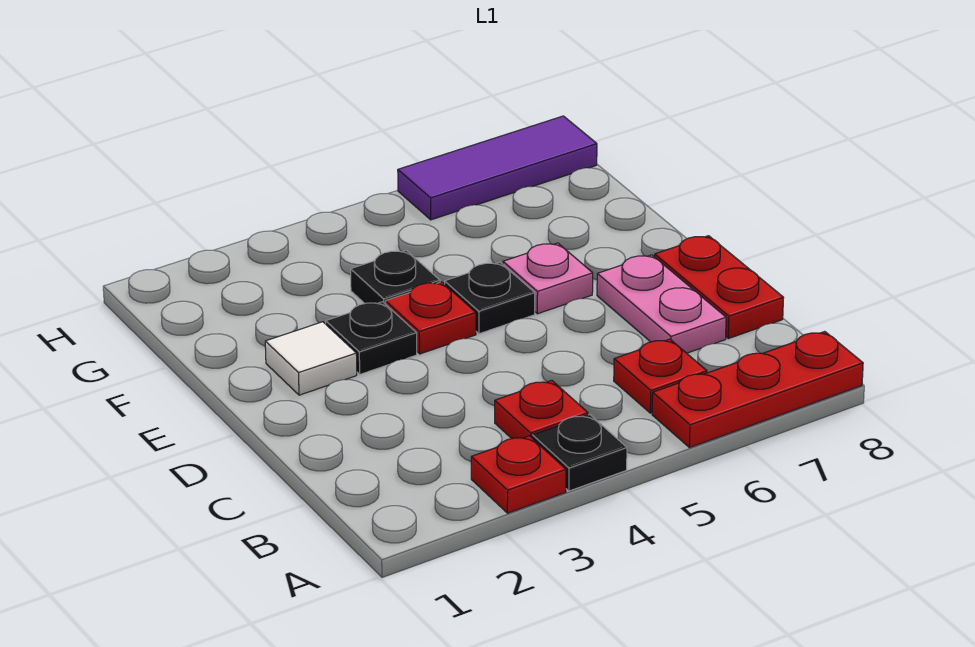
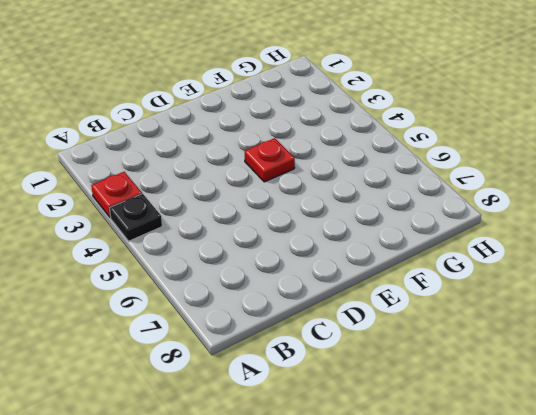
none -> red plate A6:A8 level 1
none -> red plate B4 level 1
none -> red plate B6 level 1

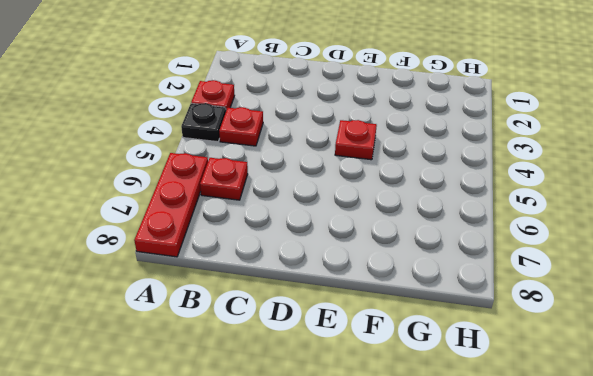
none -> pink plate C7:D7 level 1
none -> red plate C8:D8 level 1
none -> white tile E2 level 1

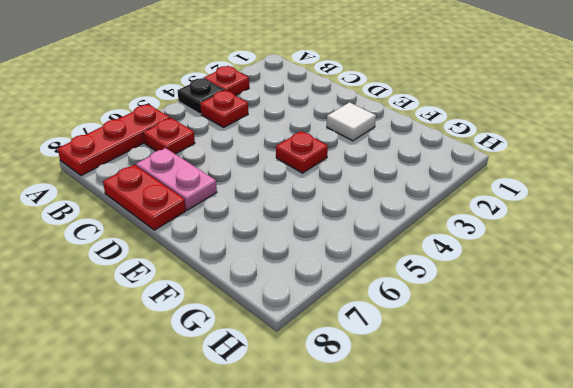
none -> black plate E3 level 1
none -> black plate E5 level 1
none -> pink plate E6 level 1

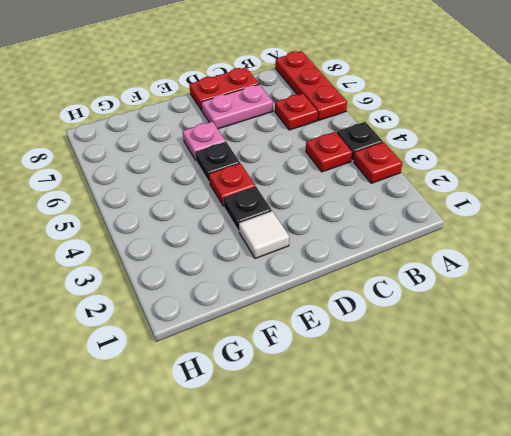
none -> black plate F4 level 1
none -> purple tile H6:H8 level 1

